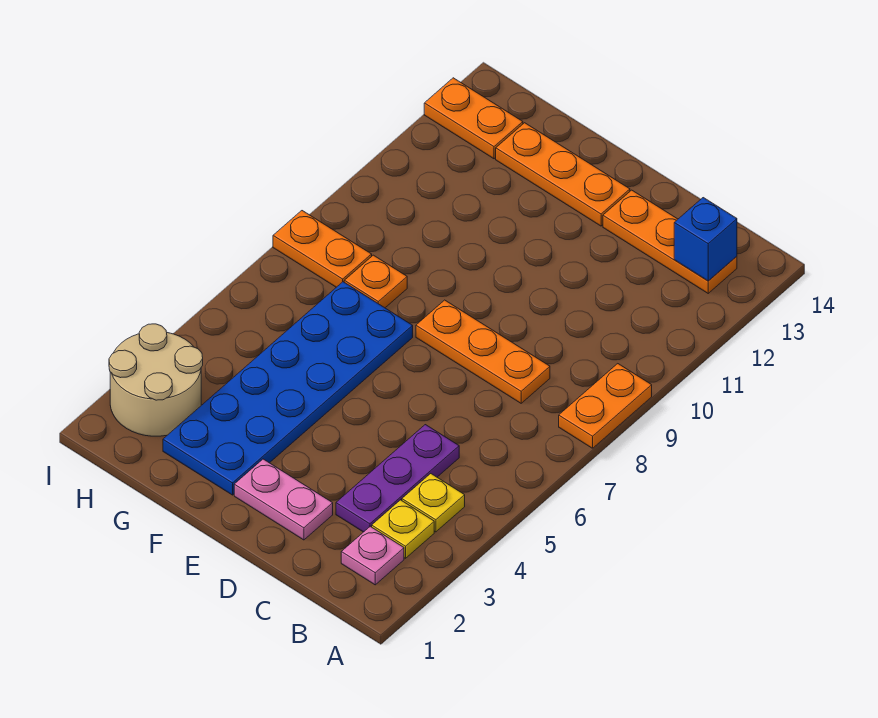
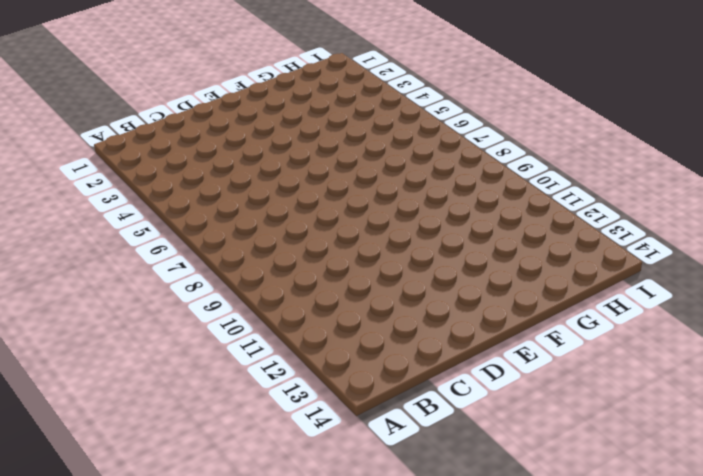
none -> orange plate A8:A9 level 1
none -> pink plate B2 level 1
none -> yellow plate B3 level 1

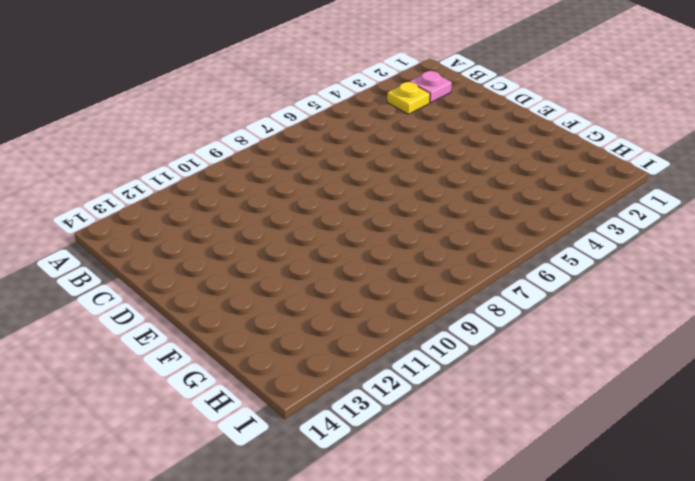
none -> orange plate A8:A9 level 1
none -> yellow plate B4 level 1
none -> orange plate B13:D13 level 1

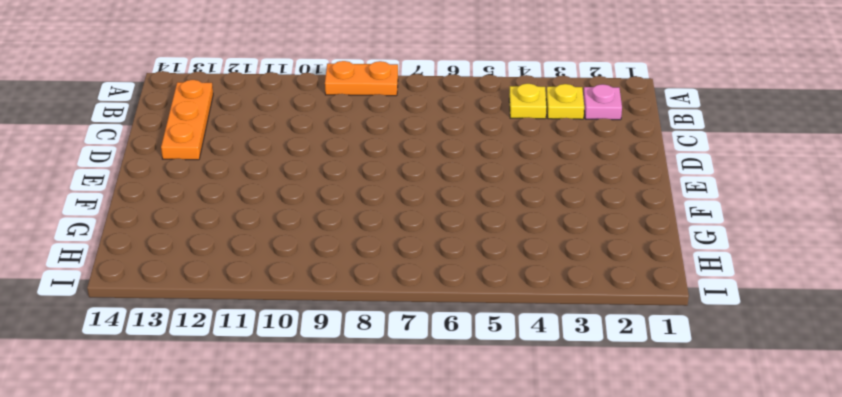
none -> purple plate C3:C5 level 1
none -> orange plate C8:E8 level 1
none -> pink plate D2:E2 level 1

